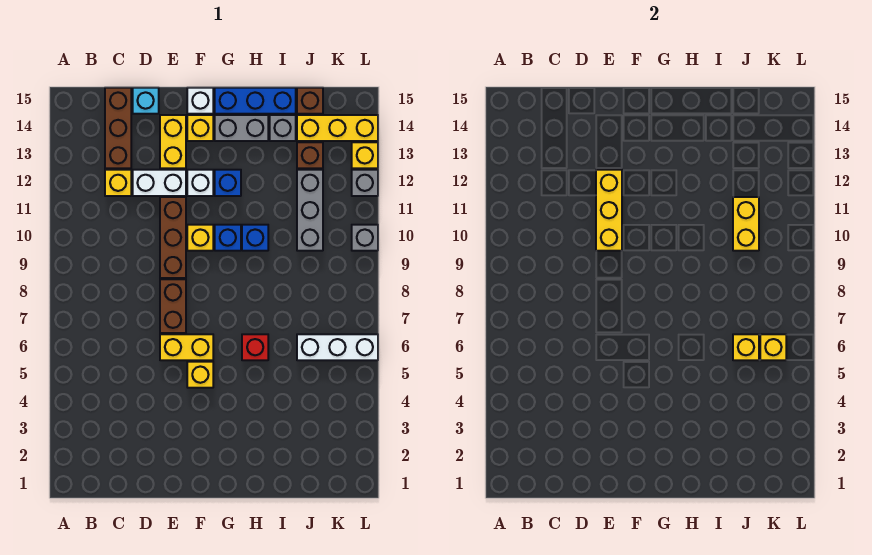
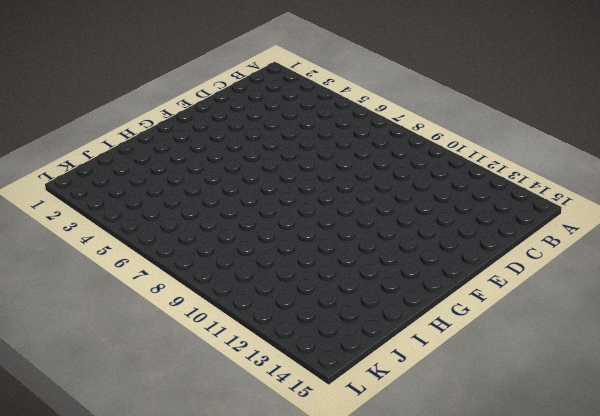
none -> yellow brick C12 level 1
none -> brown brick C13:C15 level 1
none -> white brick D12:E12 level 1
none -> cyan brick D15 level 1

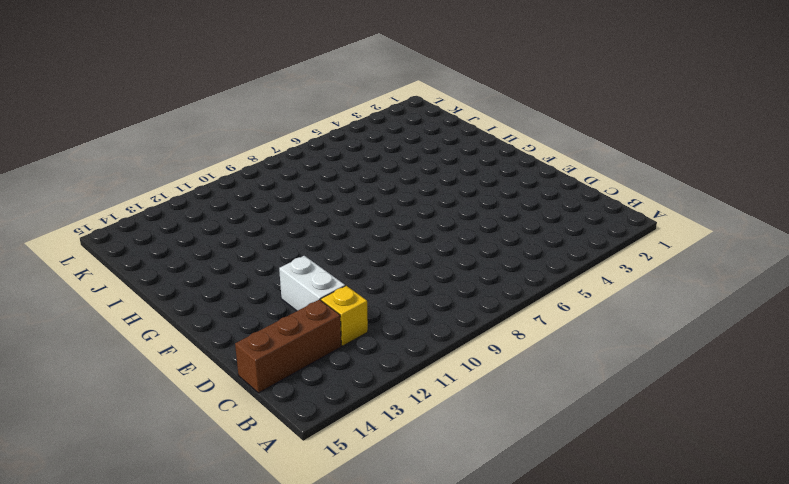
none -> cyan brick D15 level 1
none -> yellow brick E6:F6 level 1
none -> brown brick E7:E8 level 1
none -> brown brick E9:E11 level 1

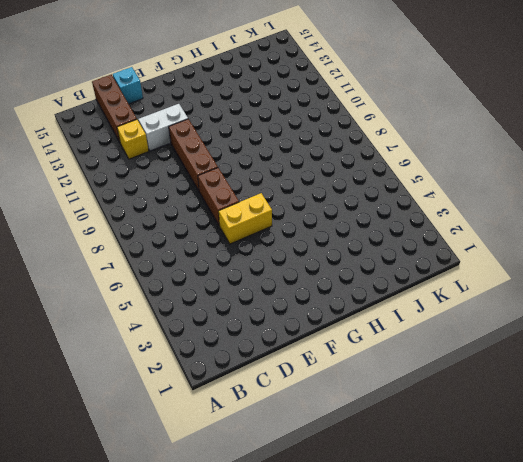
none -> yellow brick E13:E14 level 1
none -> yellow brick F5 level 1
none -> yellow brick F10 level 1
none -> white brick F12 level 1

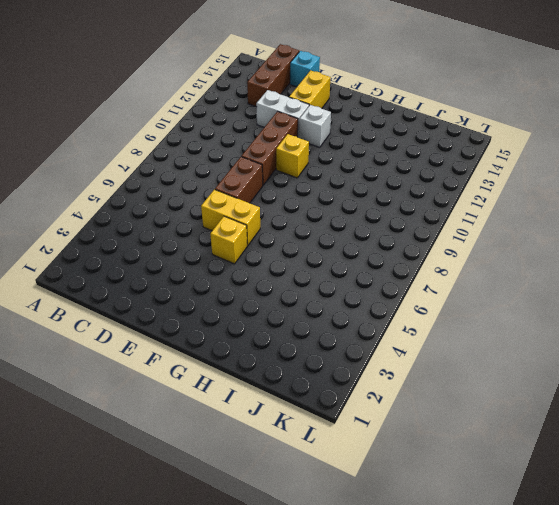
none -> yellow brick C12 level 1
none -> yellow brick F14 level 1
none -> white brick F15 level 1
none -> blue brick G10 level 1

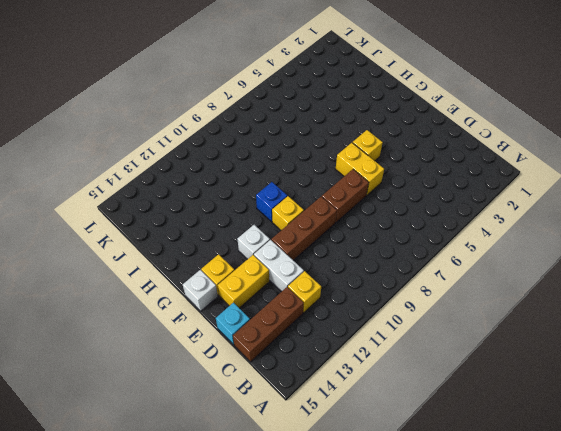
none -> blue brick G12 level 1
none -> grey brick G14:H14 level 1
none -> blue brick G15:I15 level 1
none -> red brick H6 level 1

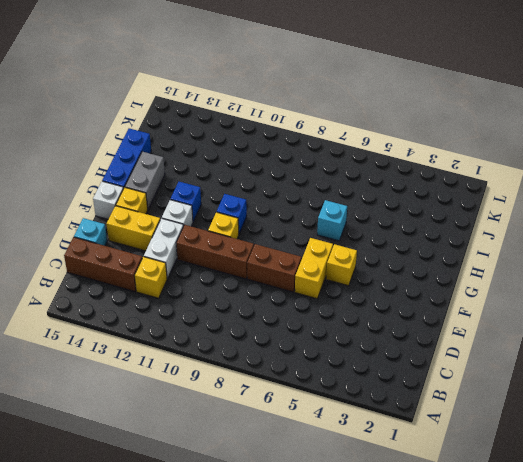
cyan brick H6 level 1 -> red brick H6 level 1
none -> blue brick H10 level 1
none -> grey brick I14 level 1
none -> white brick J6:L6 level 1
none -> grey brick J10:J12 level 1

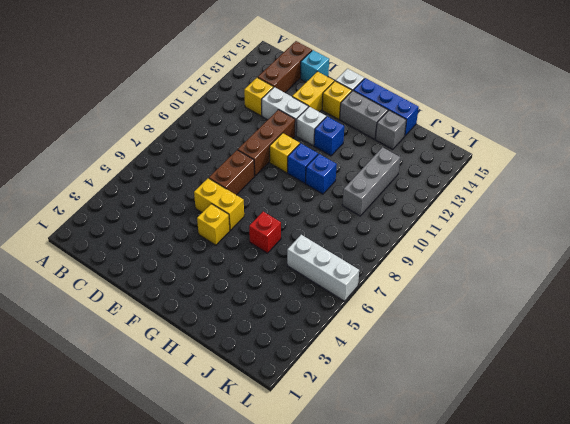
none -> brown brick J13 level 1
none -> yellow brick J14:L14 level 1
none -> brown brick J15 level 1
none -> grey brick L10 level 1

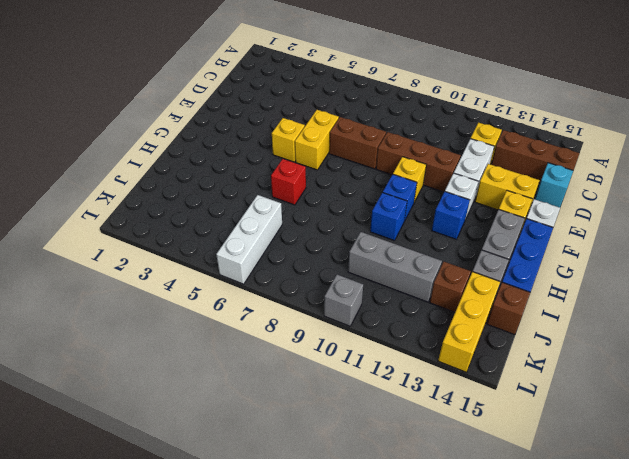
none -> grey brick L12 level 1
none -> yellow brick L13 level 1
none -> yellow brick E10:E12 level 2
none -> yellow brick J6 level 2

